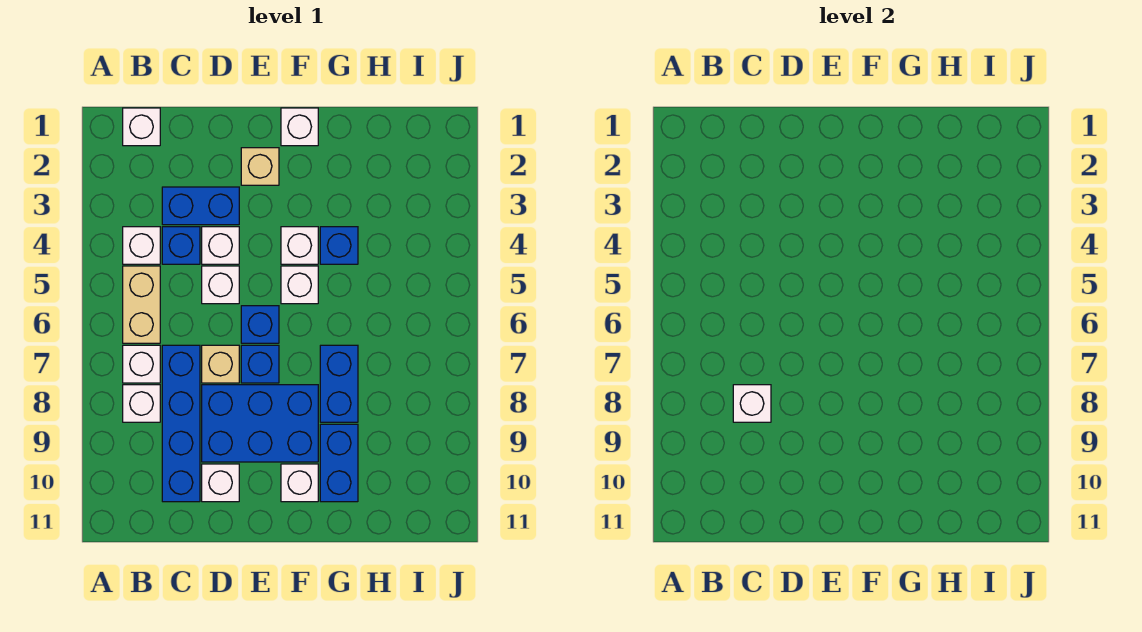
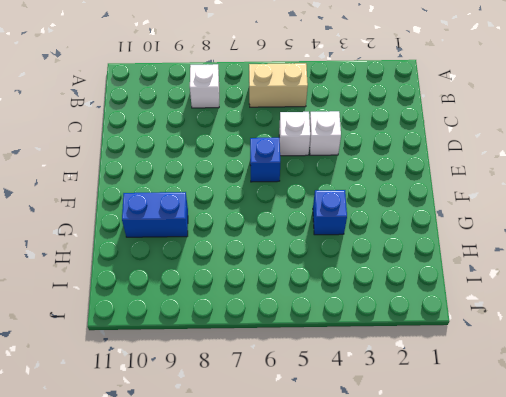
none -> white brick B1 level 1
none -> white brick B4 level 1
none -> white brick B7 level 1

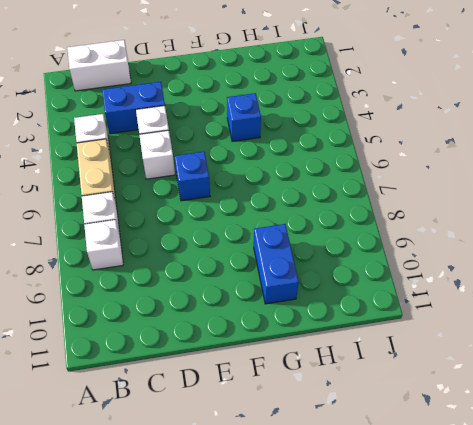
white brick B1:C1 level 1 -> white brick B1 level 1
none -> blue brick C4 level 1
none -> blue brick C7:C10 level 1
none -> tan brick D7 level 1

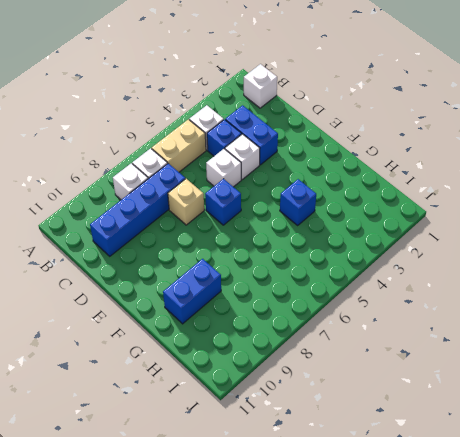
none -> blue brick D8:F9 level 1
none -> white brick D10 level 1
none -> tan brick E2 level 1

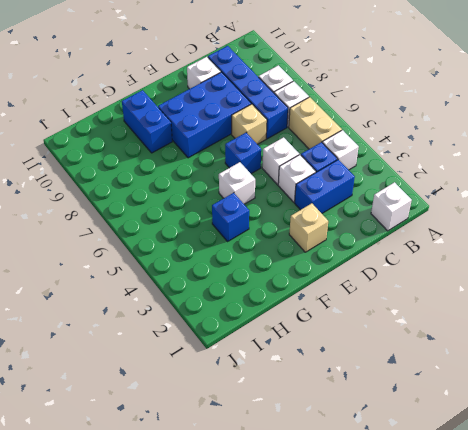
none -> blue brick E7 level 1
none -> white brick F1 level 1
none -> white brick F4 level 1

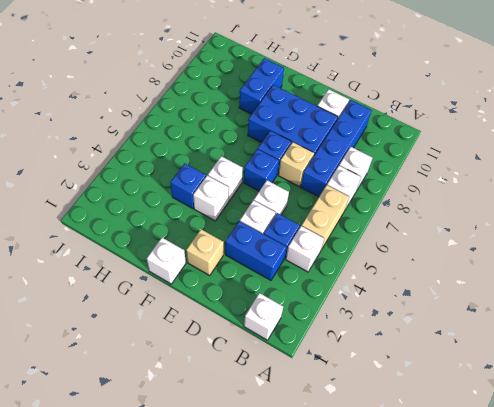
none -> white brick F10 level 1
none -> blue brick G7:G8 level 1
none -> white brick C8 level 2

